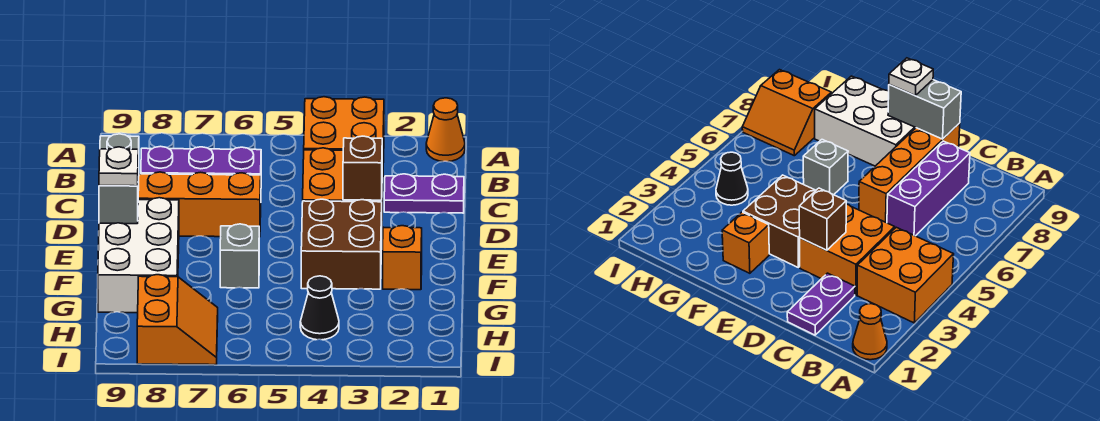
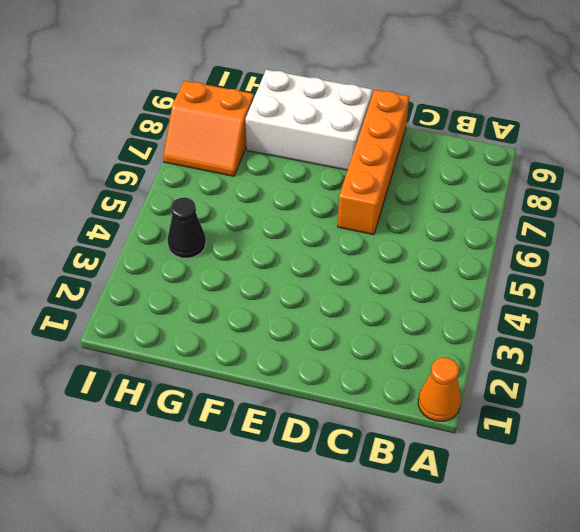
none -> orange brick A3:B4 level 1
none -> purple plate C1:C2 level 1
none -> orange brick C3:D4 level 1

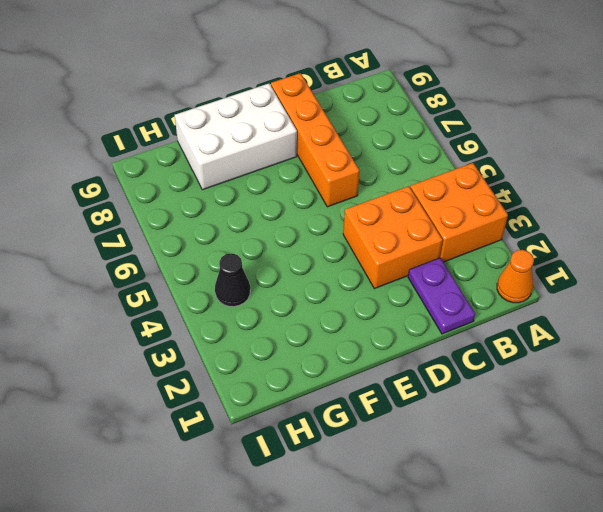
none -> purple brick C6:C8 level 1
none -> brown brick E3:F4 level 1
none -> orange brick F2 level 1

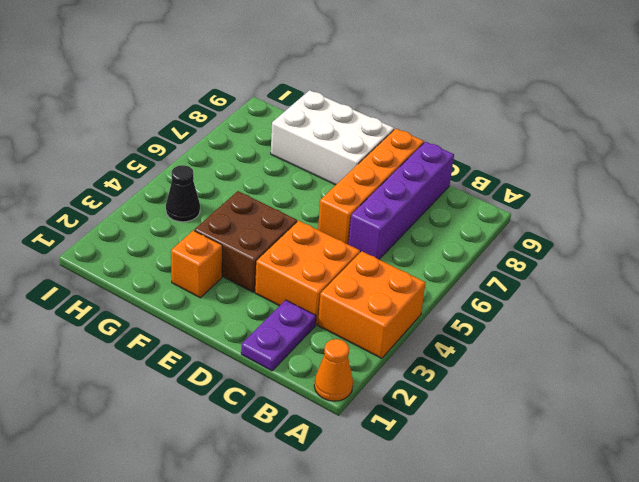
purple brick C6:C9 level 1 -> purple brick C6:C8 level 1
none -> grey brick F6 level 1
none -> orange slope H7:I8 level 1 top 8
none -> brown brick D3 level 2

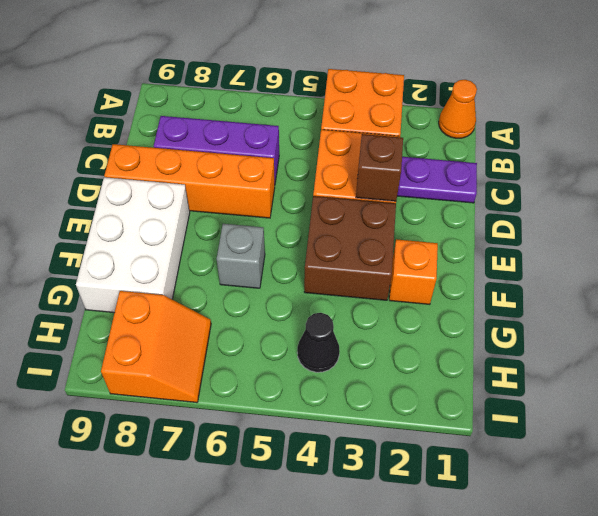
none -> grey brick D9:E9 level 2
none -> white plate E9 level 3

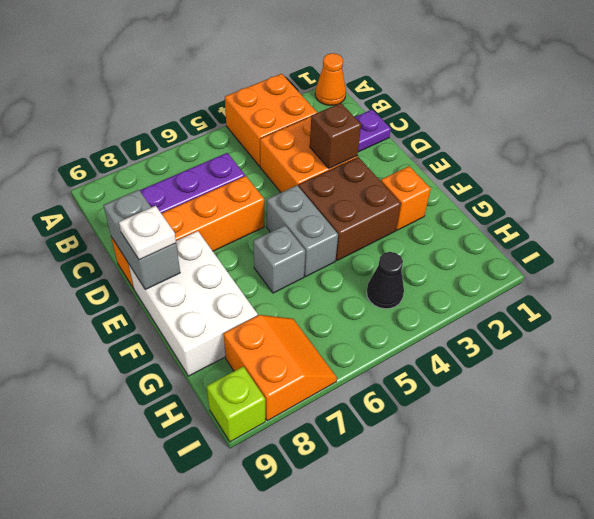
grey brick E5:F5 level 1 -> none
lime brick I9 level 1 -> none

